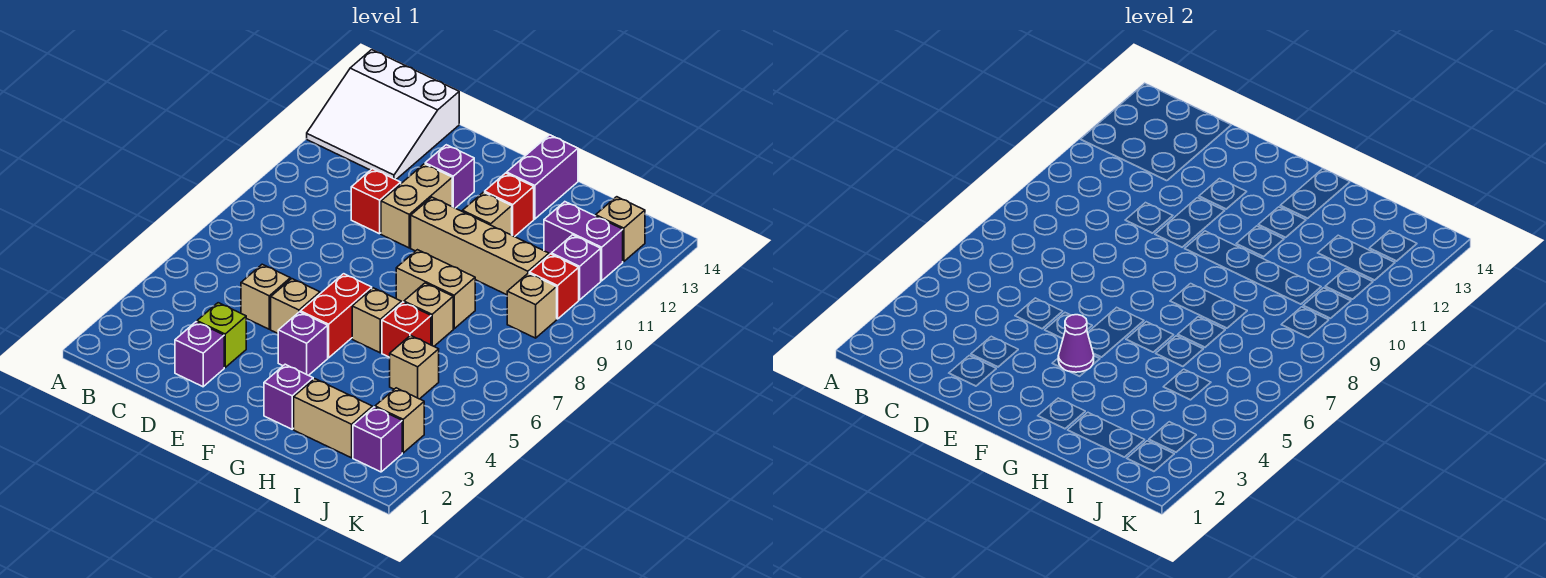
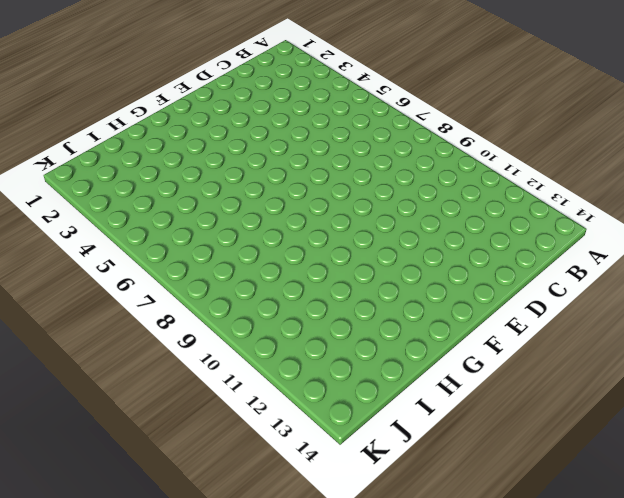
none -> white slope A12:C14 level 1 top 14
none -> purple brick D2 level 1
none -> lime brick D3 level 1

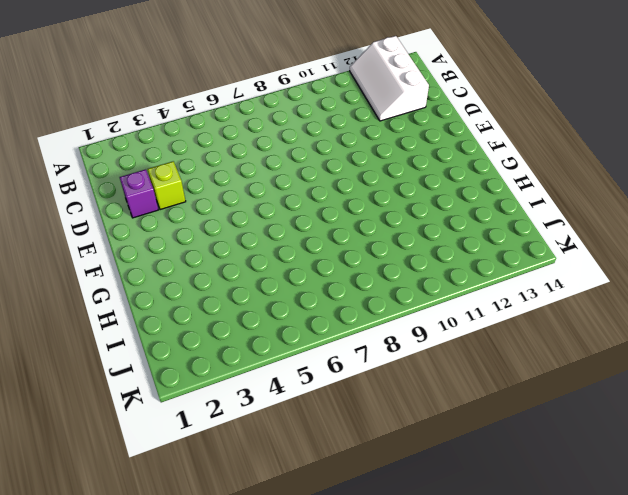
white slope A12:C13 level 1 top 13 -> white slope A12:C14 level 1 top 14
none -> tan brick D5 level 1
none -> red brick D10 level 1
none -> tan brick E5 level 1

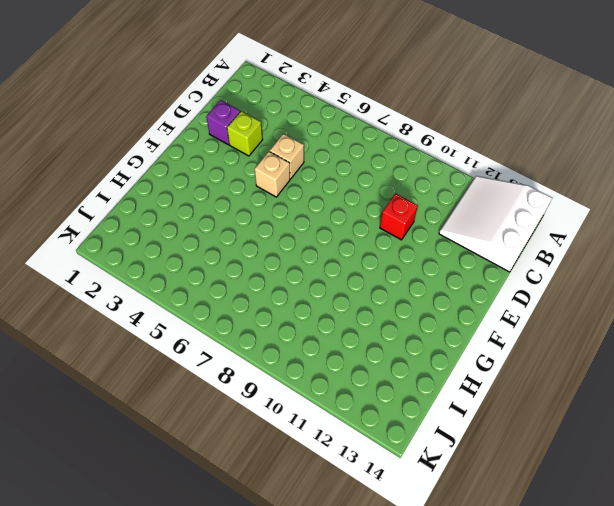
none -> tan brick E10:E11 level 1
none -> purple brick E12 level 1
none -> purple brick F4 level 1

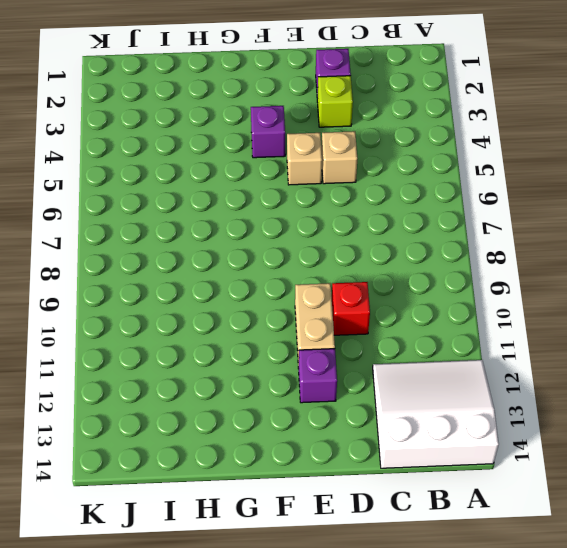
none -> red brick F5:F6 level 1
none -> tan brick F10:I10 level 1
none -> purple brick G2 level 1

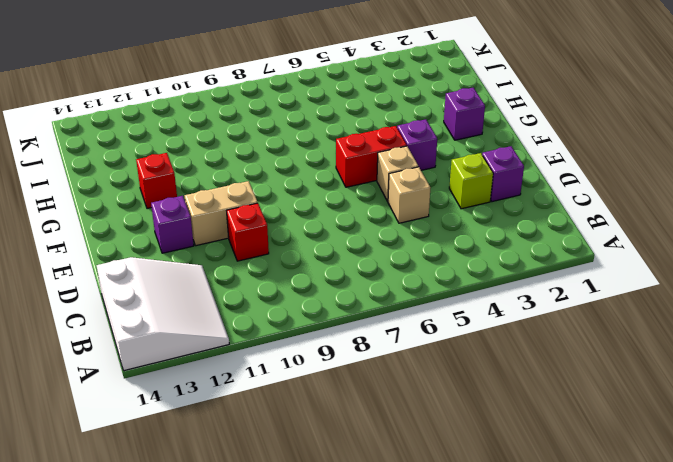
none -> tan brick F10:I10 level 1
none -> tan brick G6 level 1
none -> tan brick G8:H8 level 1

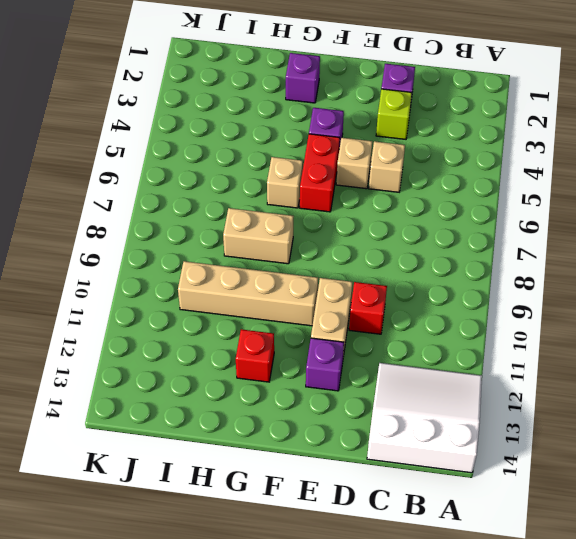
none -> tan brick G11 level 1
none -> purple brick G13:G14 level 1
none -> tan brick H2:I2 level 1

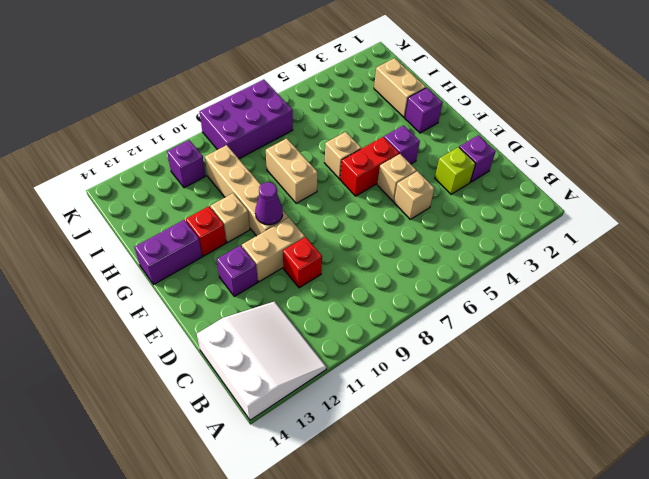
purple cone F10 level 2 -> purple cone F4 level 2
purple brick J7:K9 level 1 -> tan brick J9 level 1
none -> red brick H6 level 1
none -> tan brick H7 level 1
none -> tan brick I5 level 1

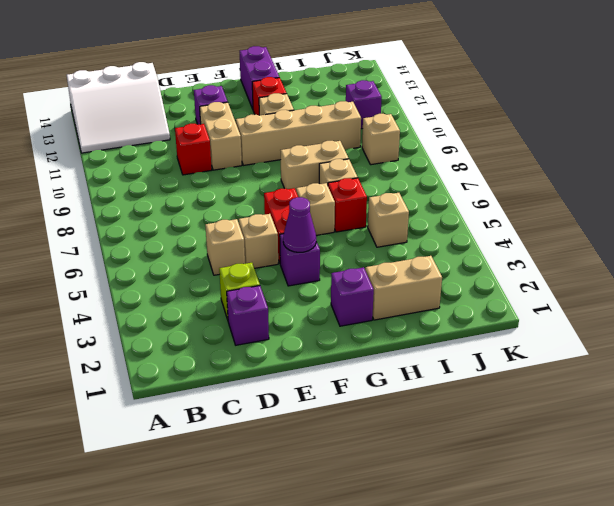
none -> purple brick I12:J12 level 1
none -> purple brick J2 level 1
none -> tan brick J3 level 1

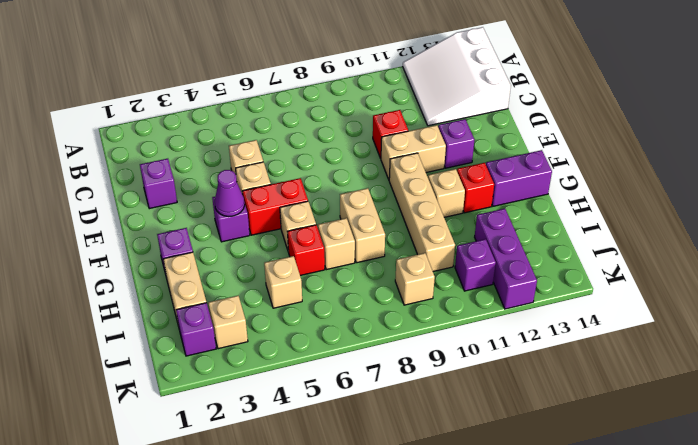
purple brick I12:K12 level 1 -> purple brick I12:J12 level 1
none -> lime brick D3 level 1
none -> red brick J10 level 1
none -> tan brick J13 level 1

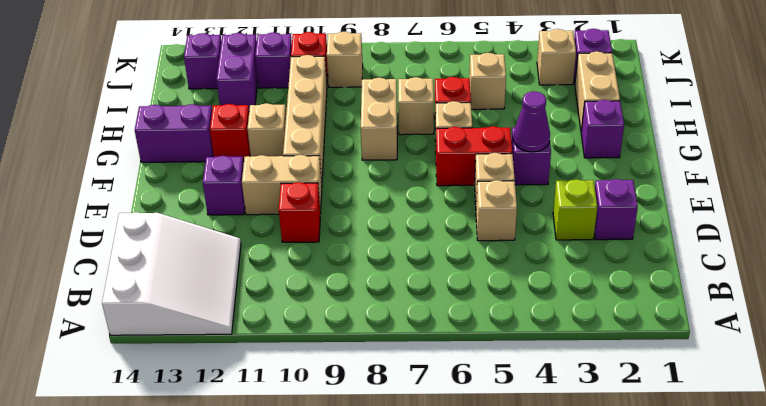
purple brick J13 level 1 -> tan brick J13 level 1

